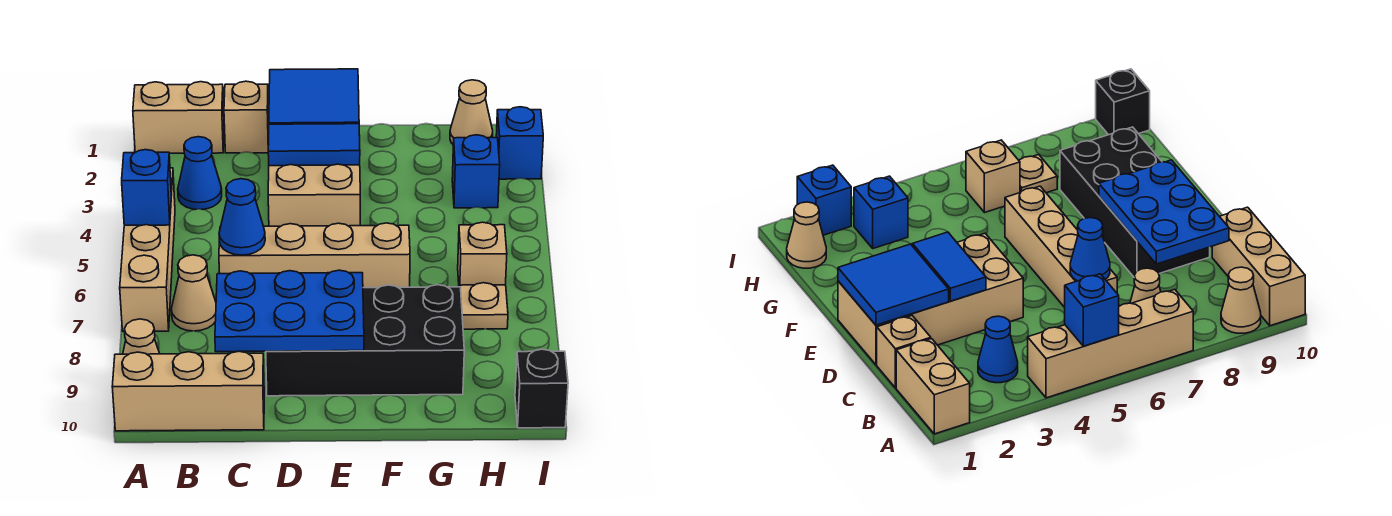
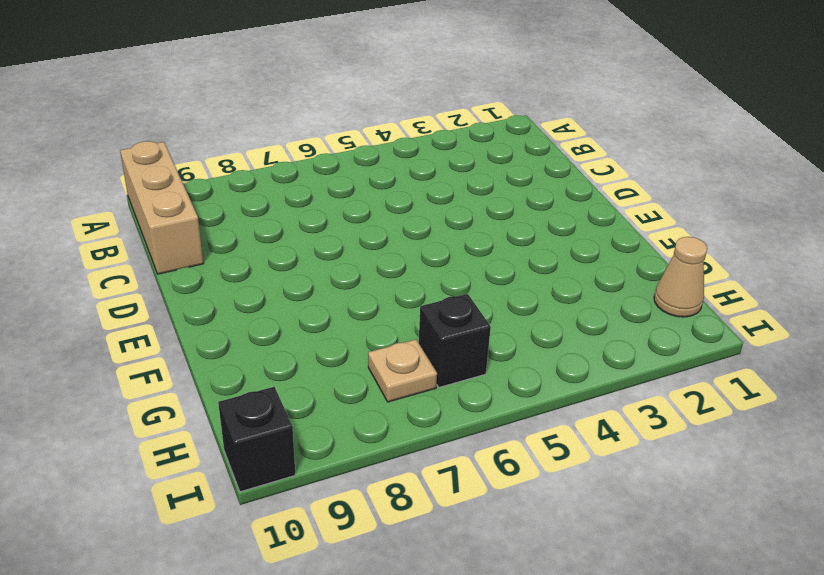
black brick H6 level 1 -> tan brick H6 level 1
none -> tan brick A1:B1 level 1
none -> tan brick A4:A7 level 1
none -> tan cone A9 level 1

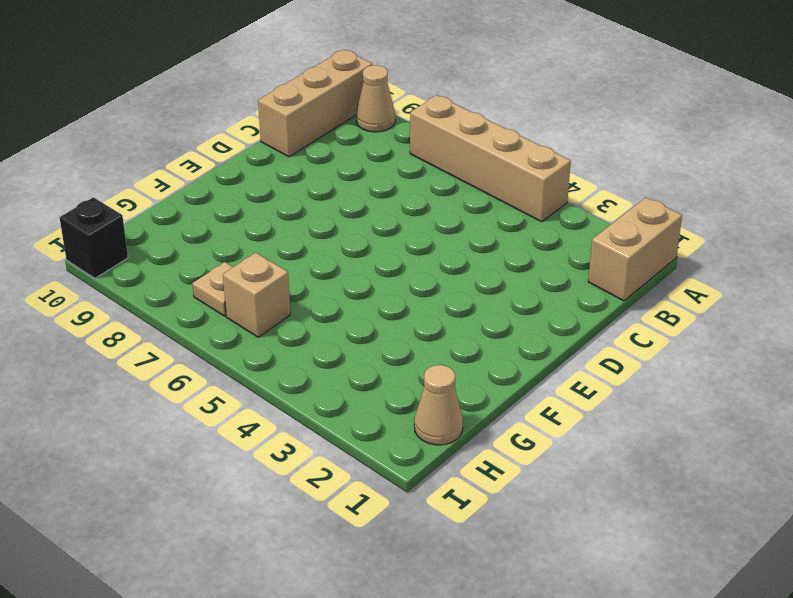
none -> blue cone B3 level 1
none -> tan cone B7 level 1
none -> tan brick C1 level 1

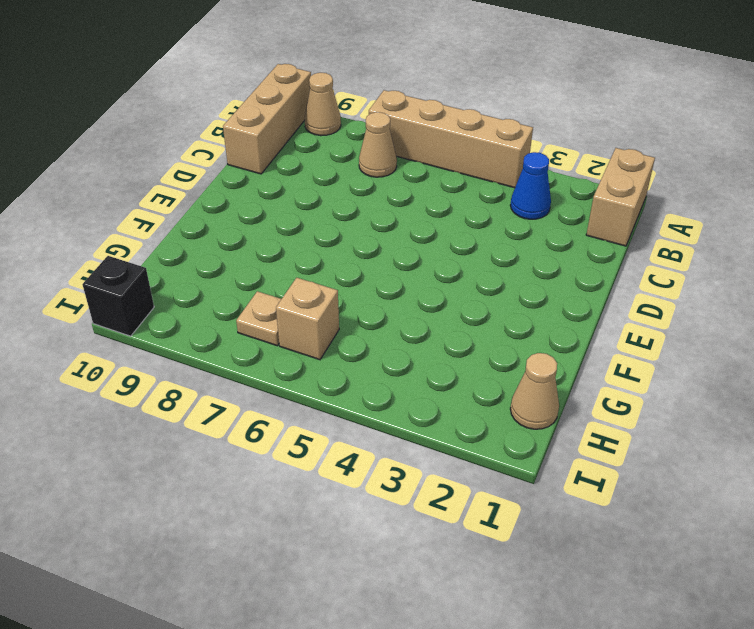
none -> tan brick C1 level 1
none -> tan brick C6:F6 level 1
none -> tan brick D1:E4 level 1

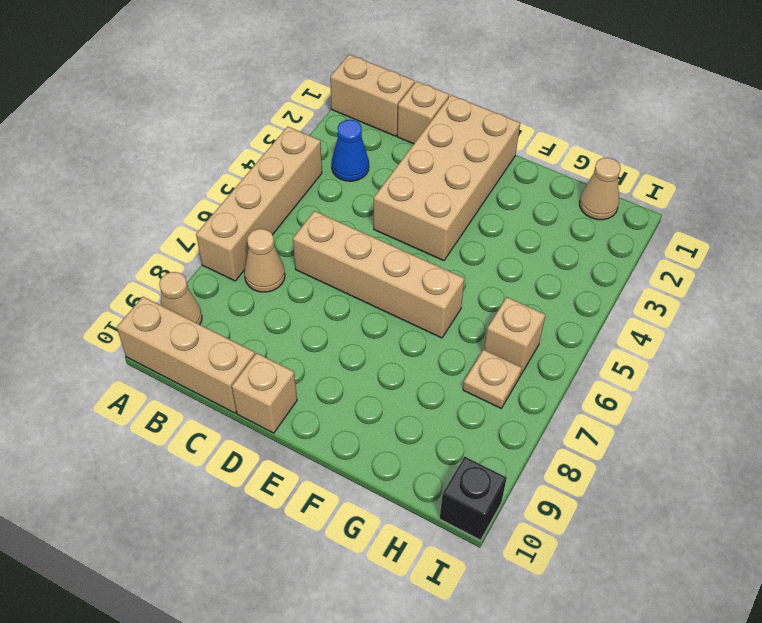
tan brick D10 level 1 -> none
none -> black brick D8:G9 level 1
none -> blue brick H3 level 1
none -> blue brick I2 level 1

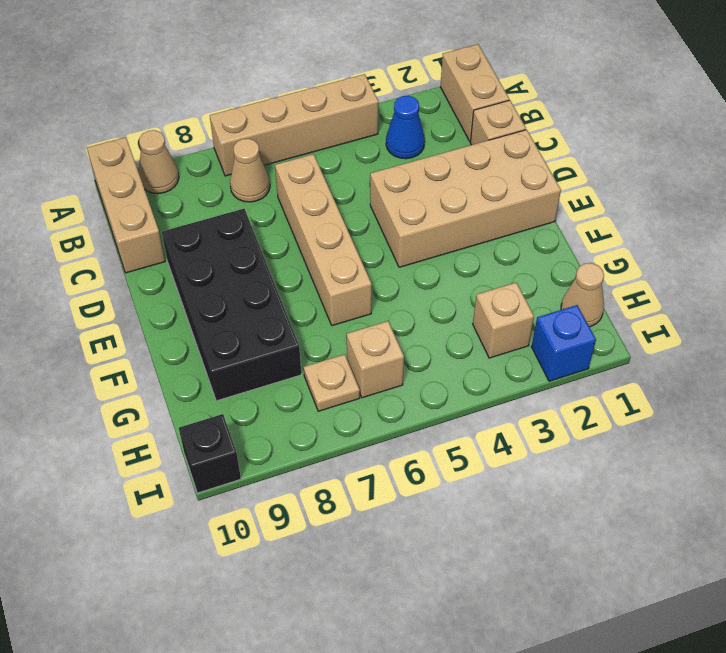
tan brick H3 level 1 -> blue brick H3 level 1
none -> blue brick A5 level 2
none -> blue cone C6 level 2
none -> blue plate C8:E9 level 2

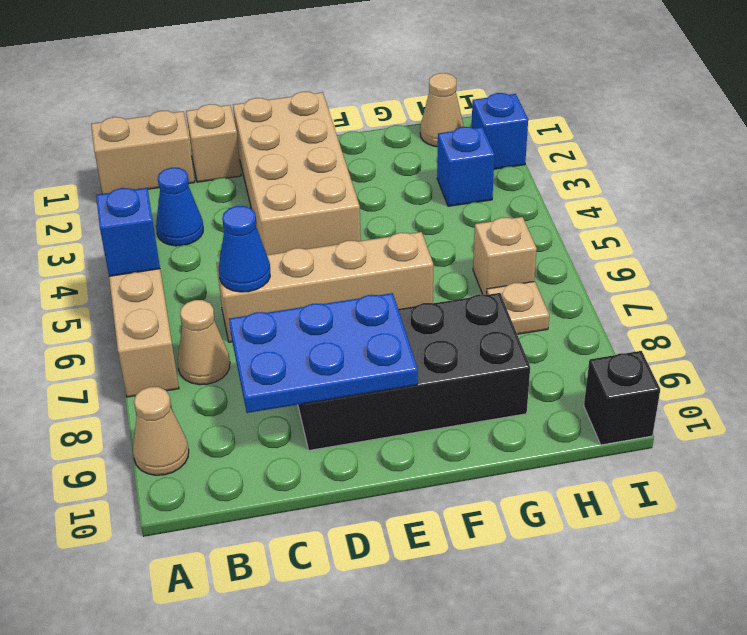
none -> tan brick A10:C10 level 1
none -> blue tile D1:E2 level 2
none -> blue tile D3:E3 level 2

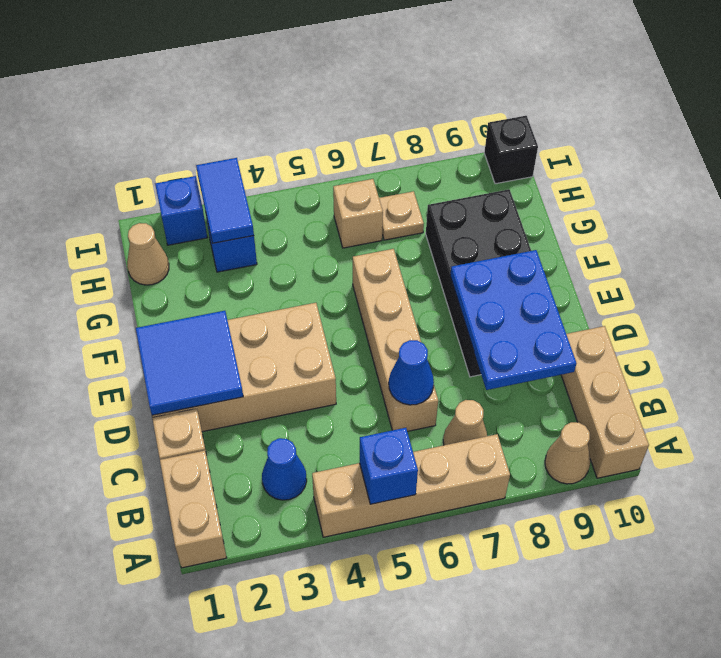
blue tile H3:I3 level 2 -> blue tile D3:E3 level 2

